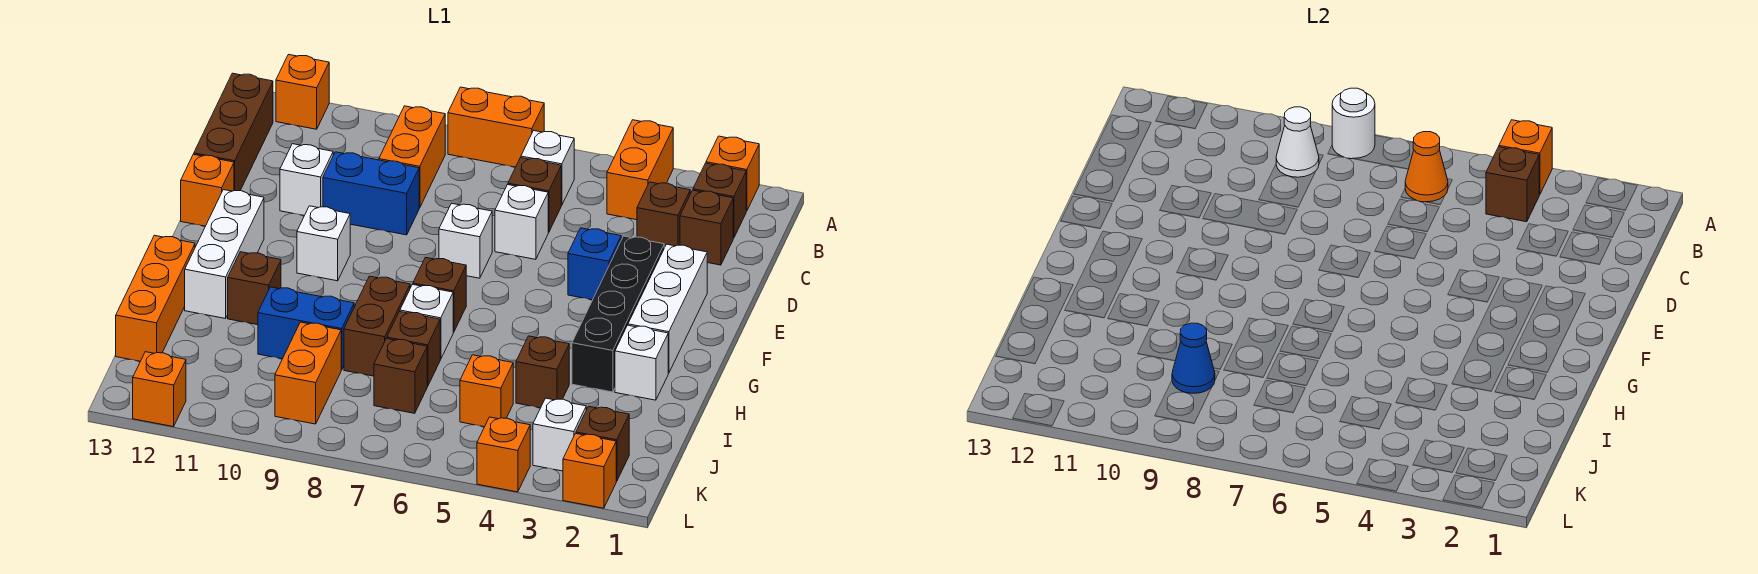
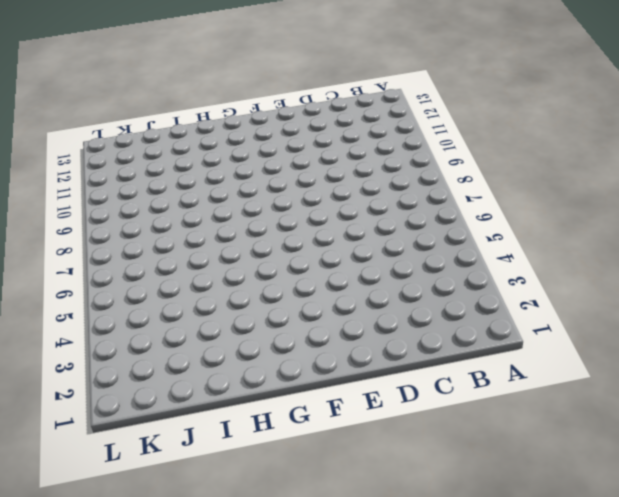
none -> orange brick A2 level 1
none -> orange brick A4:B4 level 1
none -> orange brick A7:A8 level 1
none -> orange brick A12 level 1

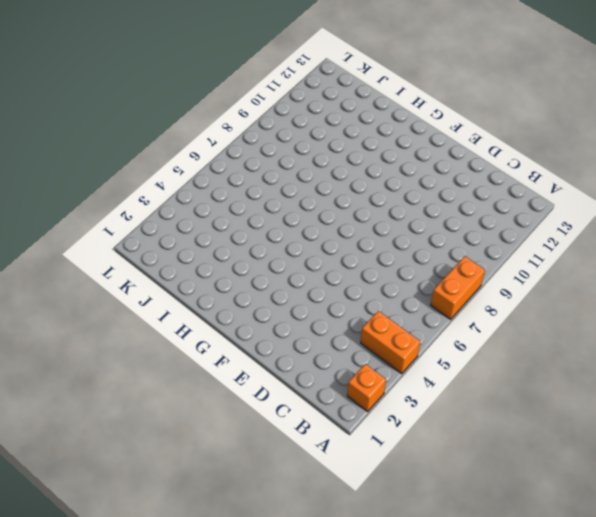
none -> orange brick A12 level 1
none -> brown brick B2 level 1
none -> white brick B6 level 1
none -> orange brick B9:C9 level 1

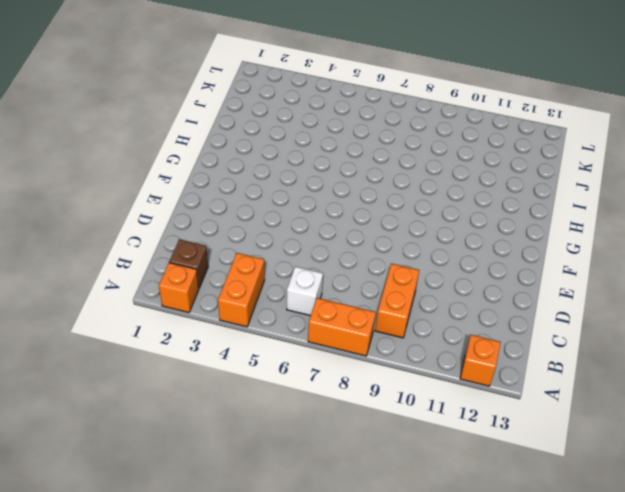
none -> brown brick B13:D13 level 1
none -> brown brick C2 level 1
none -> brown brick C3 level 1
none -> brown brick C6 level 1

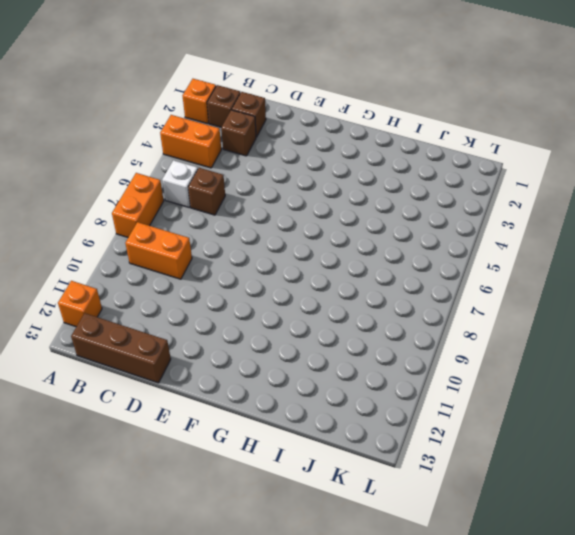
none -> white brick D6 level 1
none -> blue brick D9:D10 level 1
none -> white brick D11 level 1
none -> white brick E2:G2 level 1

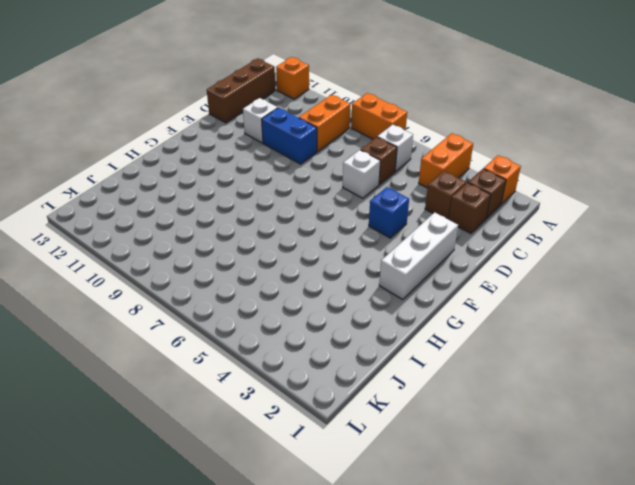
none -> black brick E3:H3 level 1
none -> white brick E7 level 1
none -> orange brick E13 level 1
none -> white brick F10 level 1

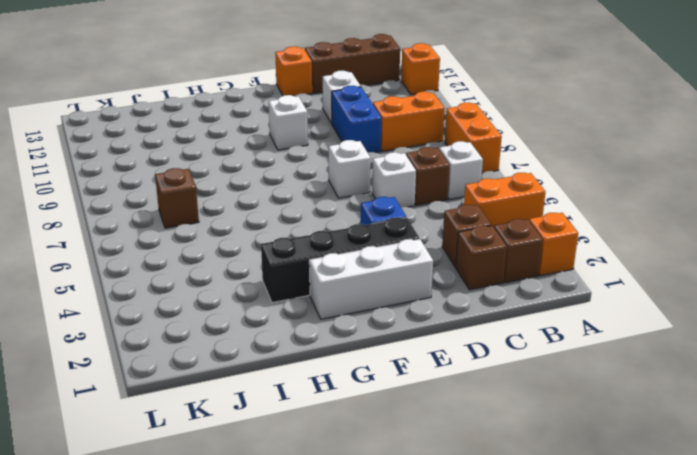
none -> white brick F12:H12 level 1
none -> brown brick G7 level 1
none -> white brick H2 level 1
none -> white brick H7 level 1

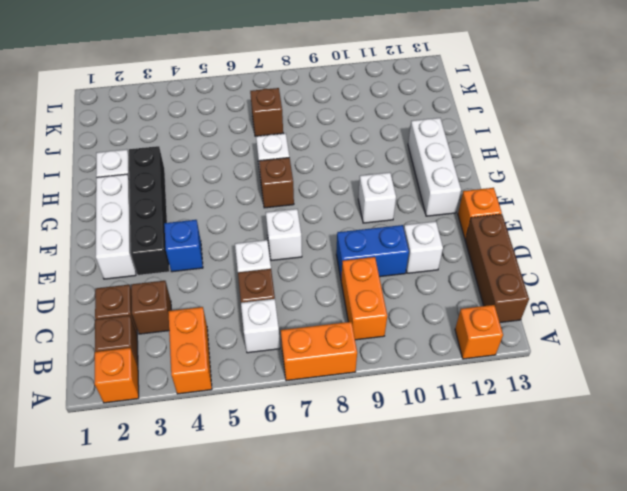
none -> brown brick H8:I8 level 1
none -> brown brick H11 level 1
none -> orange brick H13:J13 level 1
none -> brown brick I4 level 1

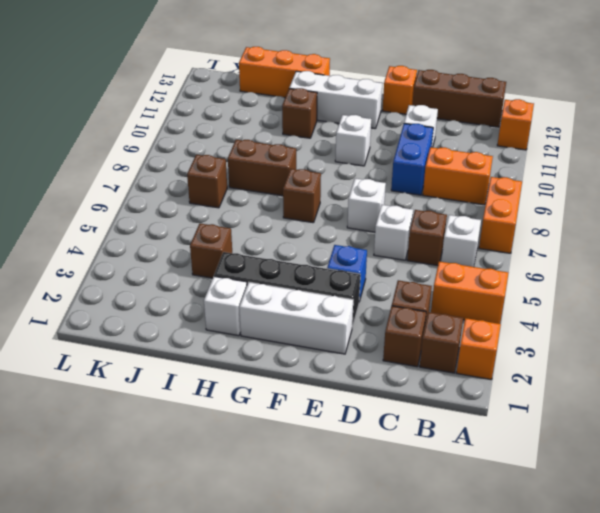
none -> white brick H7 level 1
none -> brown brick I7 level 1
none -> blue brick I9:I10 level 1
none -> orange brick J5 level 1

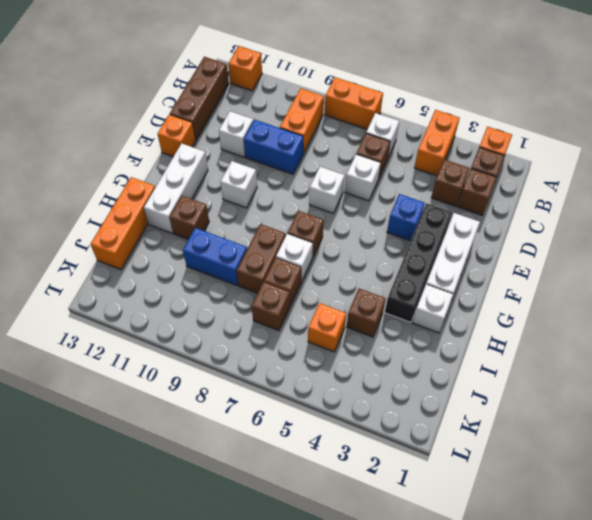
none -> orange brick J9:K9 level 1
none -> brown brick K2 level 1
none -> white brick K3 level 1
none -> orange brick L2 level 1

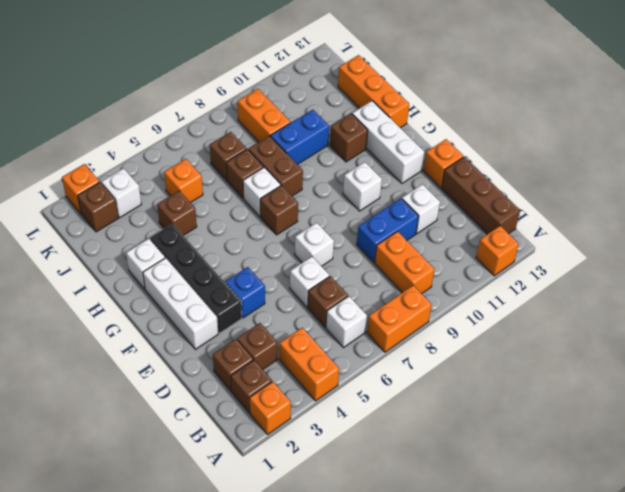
none -> orange brick L4 level 1
none -> orange brick L12 level 1
none -> orange brick A4 level 2
none -> white round brick A8 level 2

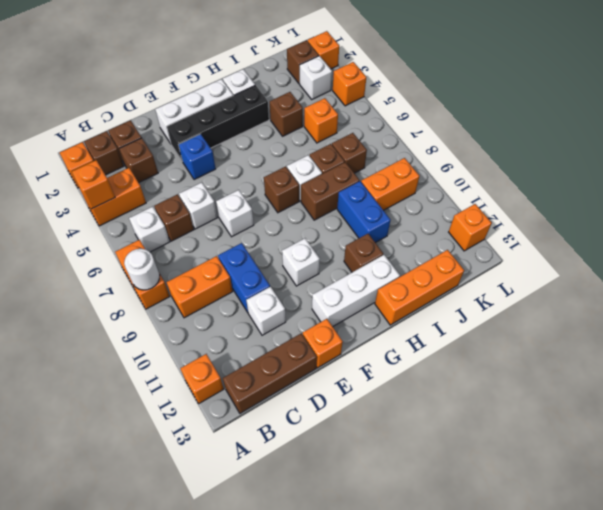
none -> brown brick B4 level 2
none -> orange cone B6 level 2
none -> white cone B9 level 2
none -> blue cone J9 level 2

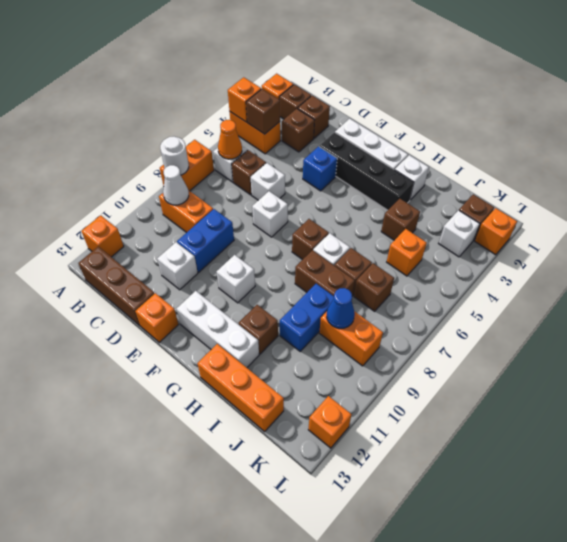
none -> orange brick L4 level 1

